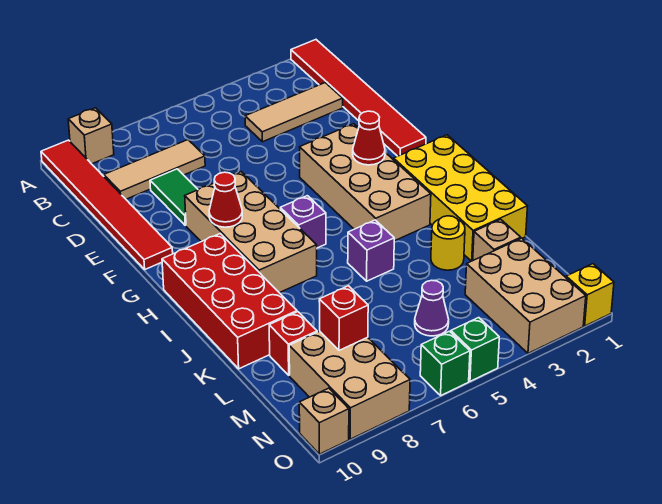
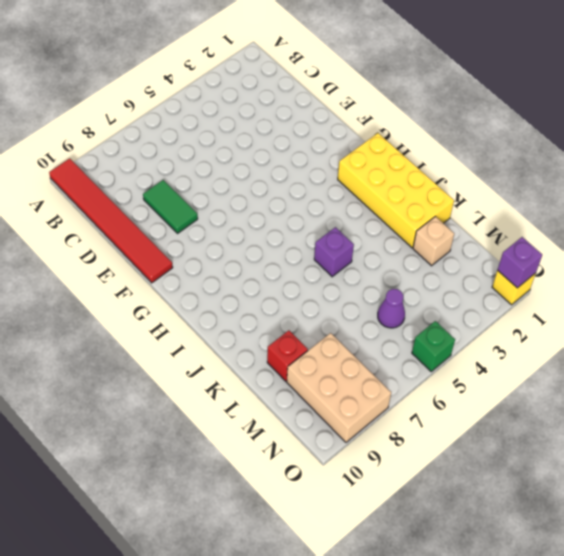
purple brick O1 level 2 -> purple brick H6 level 1
none -> red tile A1:F1 level 1
none -> tan brick A9 level 1
none -> tan tile C2:C4 level 1

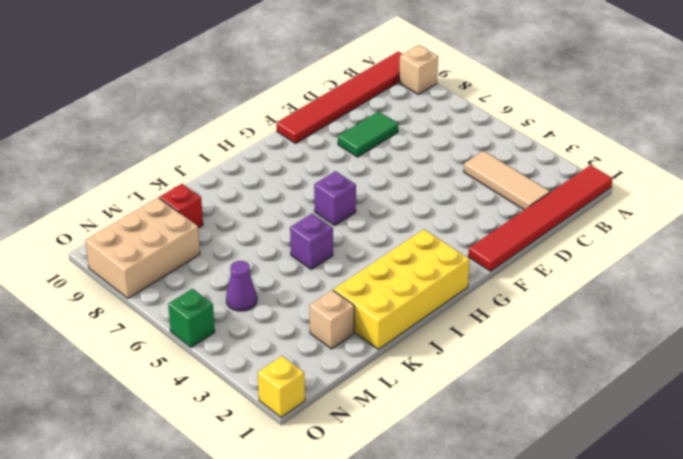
none -> tan tile C7:C9 level 1
none -> tan brick F3:I4 level 1
none -> tan brick F7:I8 level 1

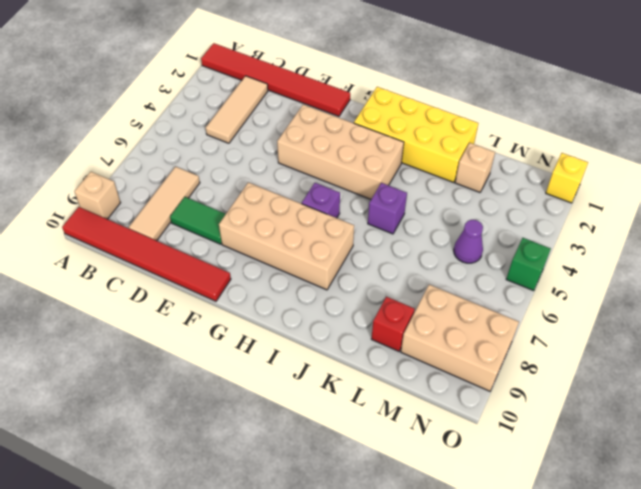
none -> red brick H9:K10 level 1
none -> yellow round brick K3 level 1
none -> tan brick M2:O3 level 1

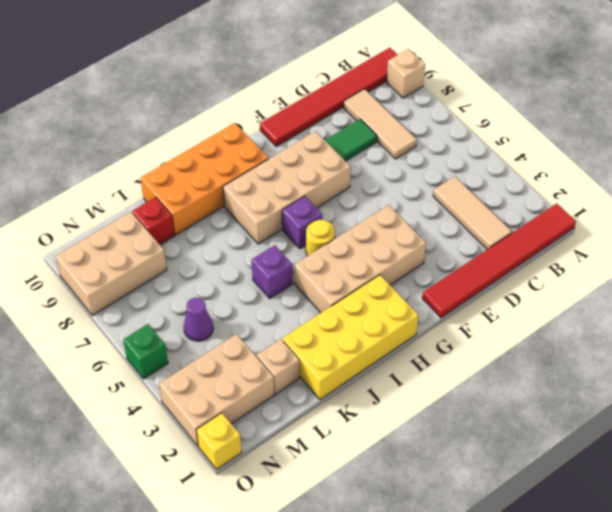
yellow round brick H5 level 1 -> yellow round brick K3 level 1
orange brick H9:K10 level 1 -> red brick H9:K10 level 1
none -> green brick O6 level 1
none -> tan brick O10 level 1
none -> red cone G3 level 2

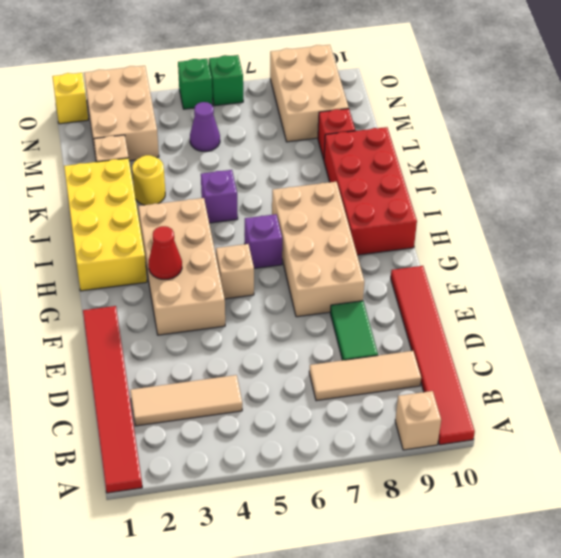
tan brick G5 level 1 -> tan brick O10 level 1
none -> red cone G8 level 2
none -> red brick M8 level 2

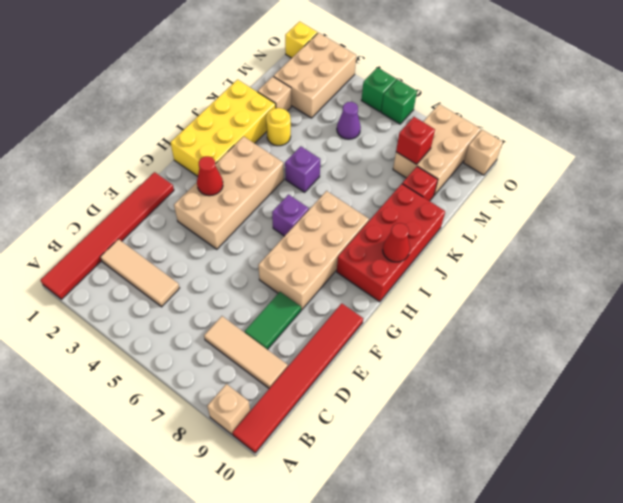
red cone I10 level 2 -> red cone G8 level 2

